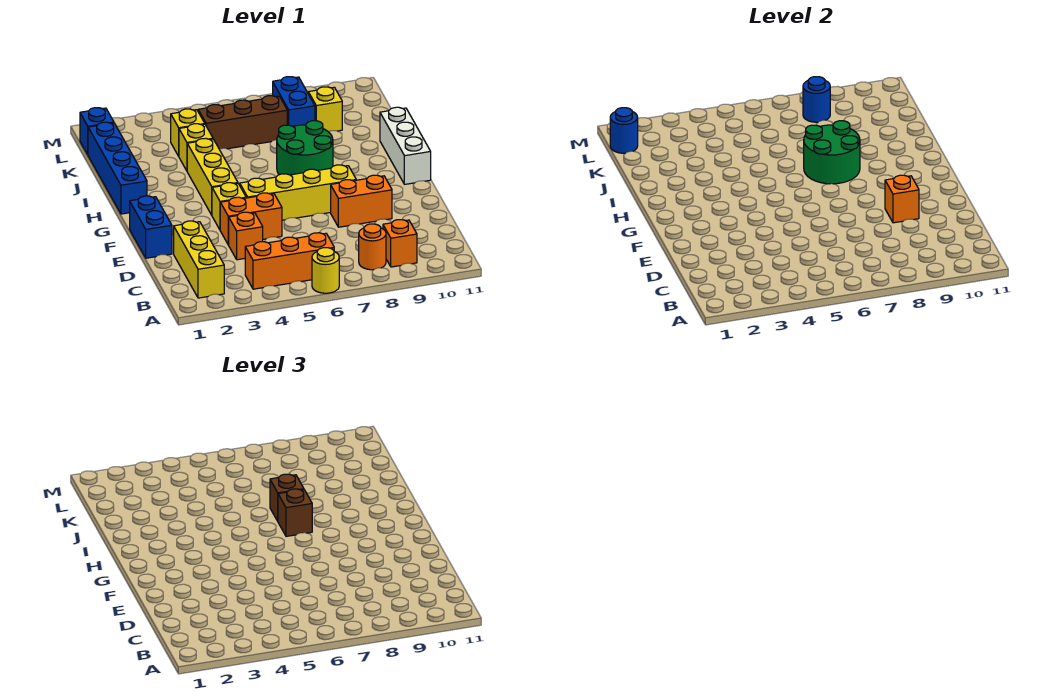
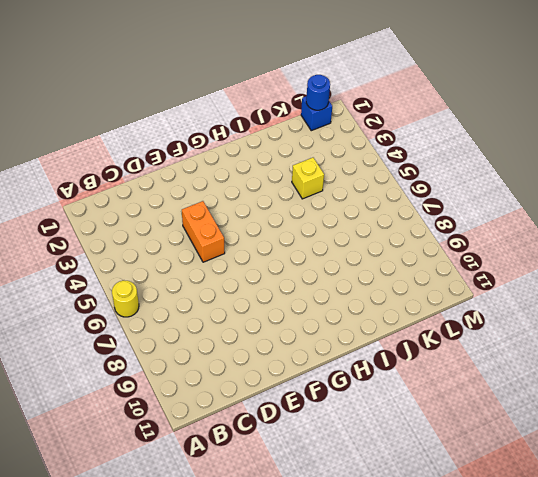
none -> yellow brick B2:D2 level 1
none -> orange brick B4:B6 level 1
none -> orange round brick B8 level 1

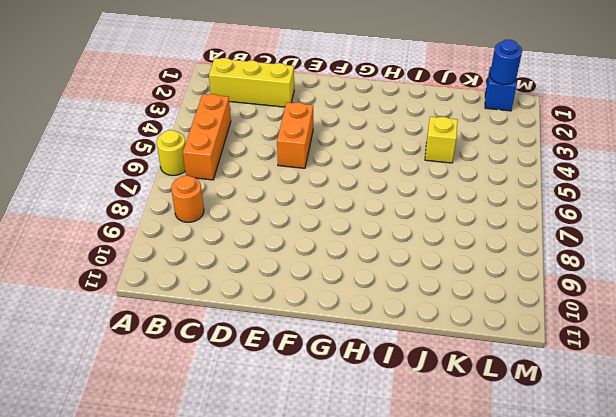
none -> orange brick B9 level 1
none -> orange brick D4 level 1
none -> blue brick E1:F1 level 1

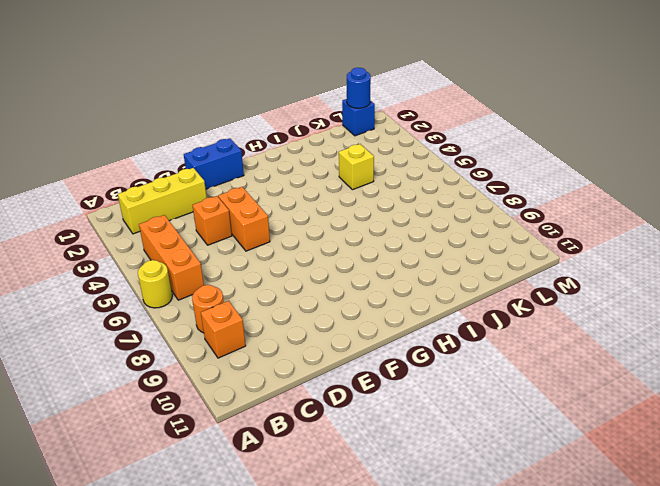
none -> orange brick E8:E9 level 1
none -> yellow brick F4 level 1
none -> yellow brick F5:F8 level 1

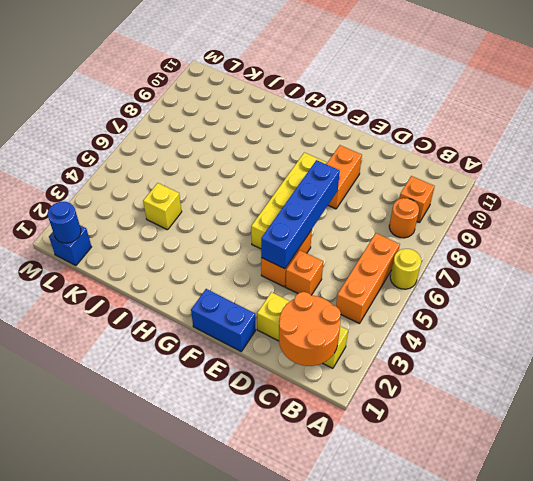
orange round brick B1:C2 level 2 -> none
blue brick E4:E7 level 2 -> blue brick H1:K1 level 1
none -> yellow brick F4 level 1
none -> yellow brick G4:I4 level 1
none -> white brick G11:I11 level 1

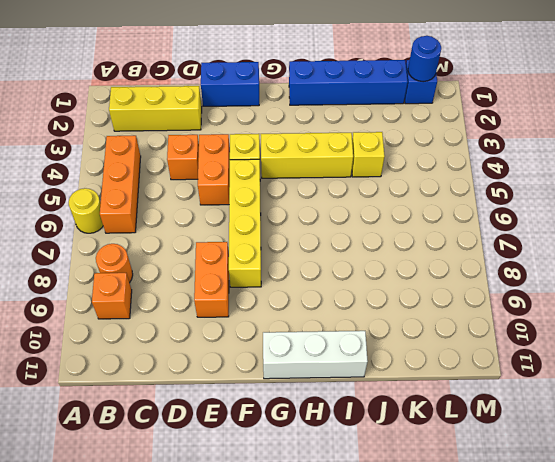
none -> green round brick H7:I8 level 1
none -> yellow brick K4 level 1
none -> brown brick K5:K7 level 1

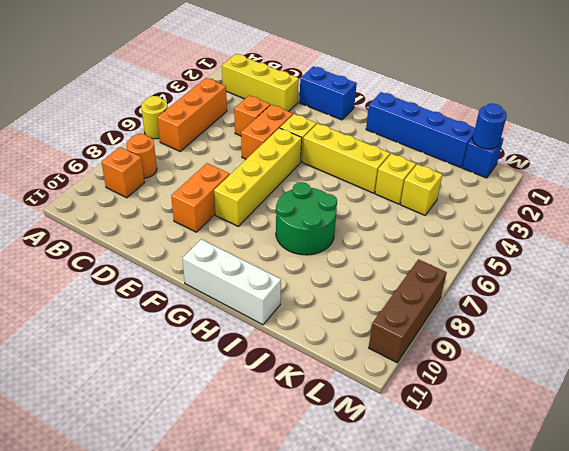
brown brick M8:M10 level 1 -> brown brick K5:K7 level 1
none -> blue brick K8:L8 level 1
none -> yellow brick K9 level 1
none -> orange brick E9 level 2

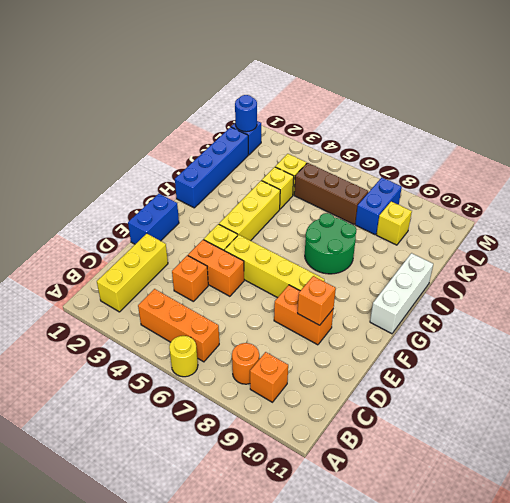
none -> green round brick H7:I8 level 2
none -> blue round brick L8 level 2
none -> brown brick H7 level 3

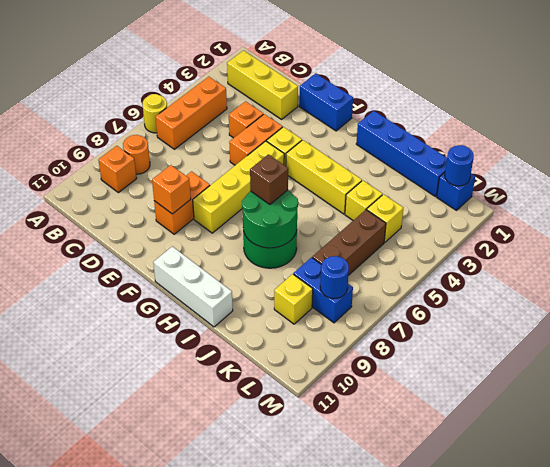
none -> brown brick I7 level 3

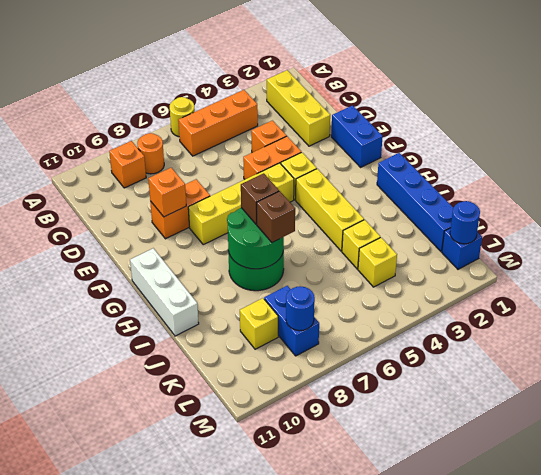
none -> brown brick K5:K7 level 1

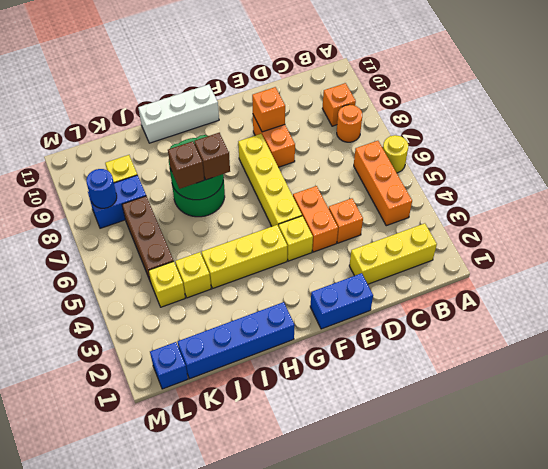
none -> blue round brick L1 level 2

